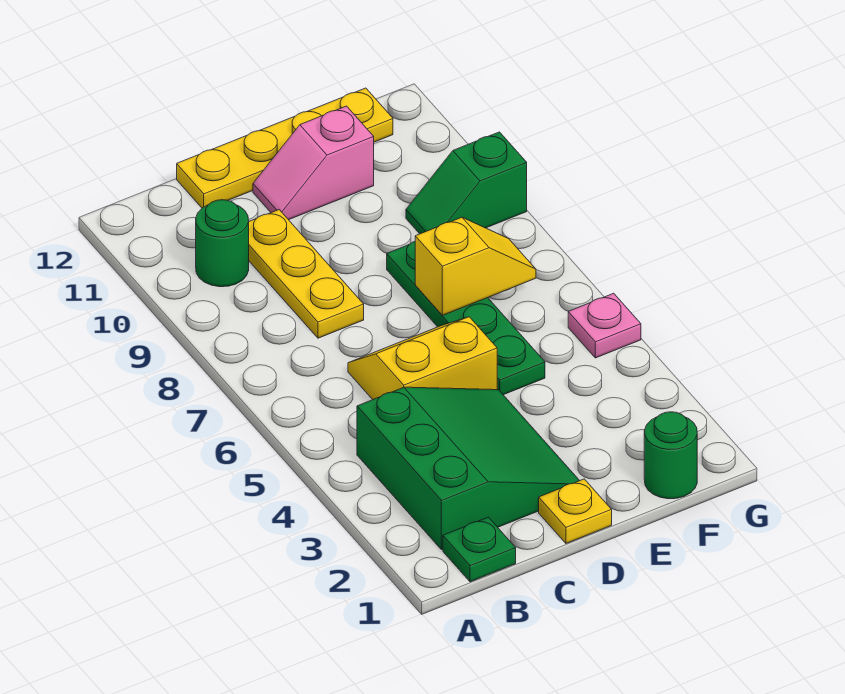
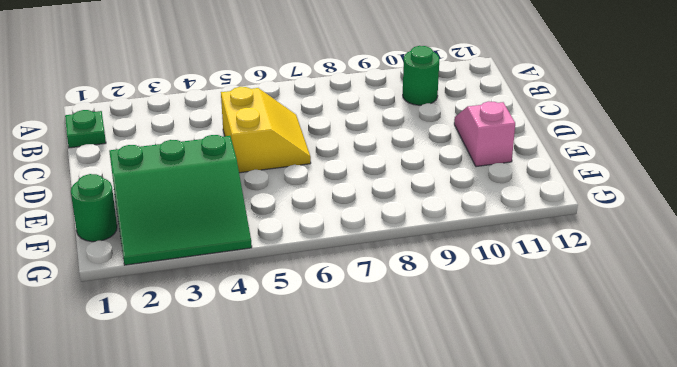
green slope E2:G4 level 1 top E -> green slope B2:D4 level 1 top B
none -> yellow plate C8:C10 level 1
none -> yellow plate C12:F12 level 1
none -> yellow plate D1 level 1

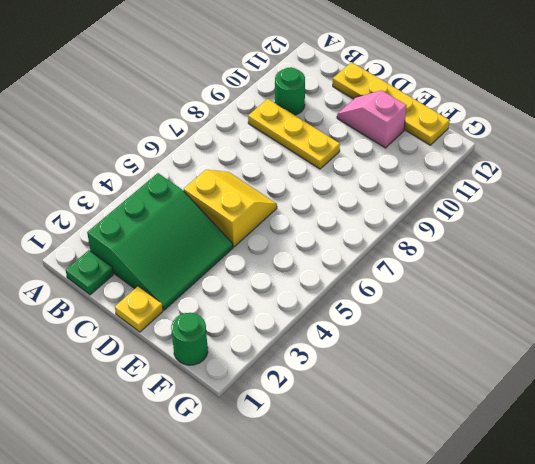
yellow plate B9:D9 level 1 -> yellow plate C8:C10 level 1
none -> green plate E5:E8 level 1
none -> green slope F9:G9 level 1 top G
none -> pink plate G5 level 1

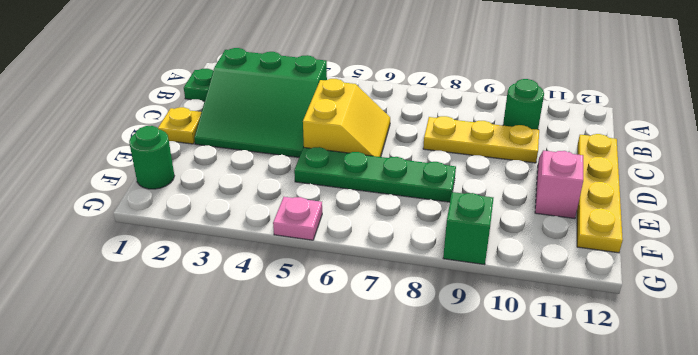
none -> yellow slope E7:F7 level 2 top E

